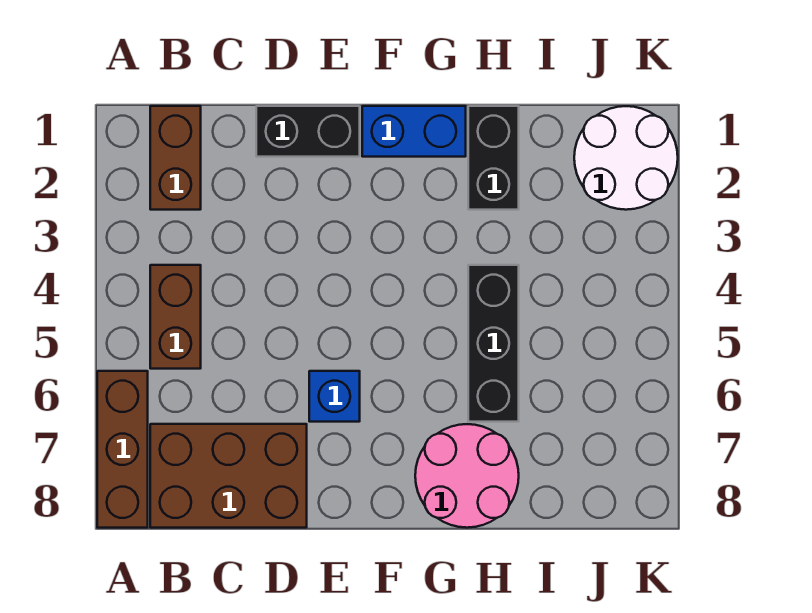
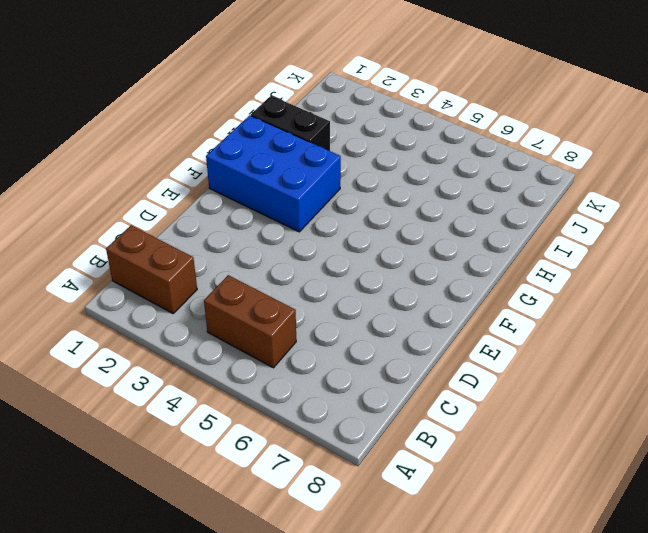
blue brick F1:G3 level 1 -> blue brick F1:G1 level 1
none -> brown brick A6:A8 level 1
none -> brown brick B7:D8 level 1

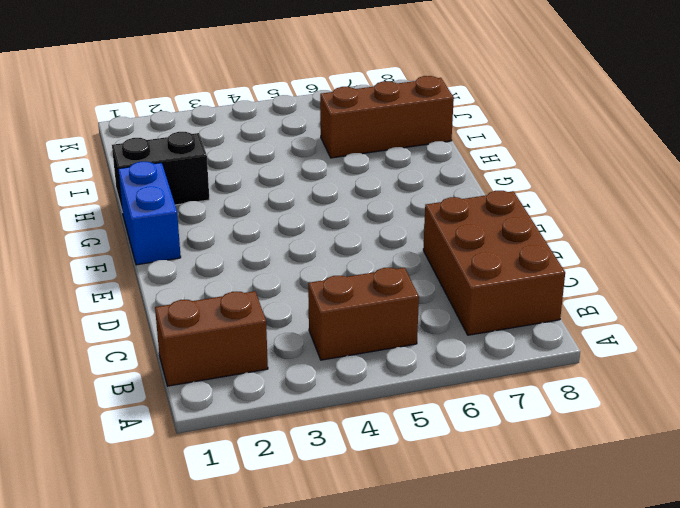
brown brick I6:I8 level 1 -> brown brick A6:A8 level 1
none -> black brick D1:E1 level 1
none -> blue brick E6 level 1

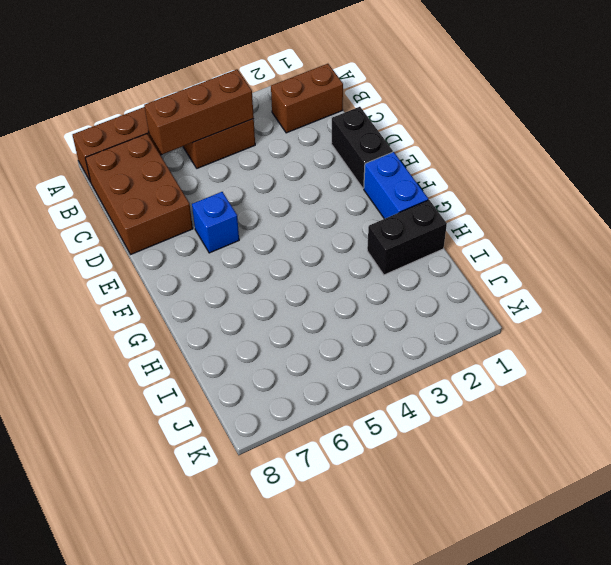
brown brick B4:B6 level 2 -> none
none -> pink round brick G7:H8 level 1
none -> black brick H4:H6 level 1

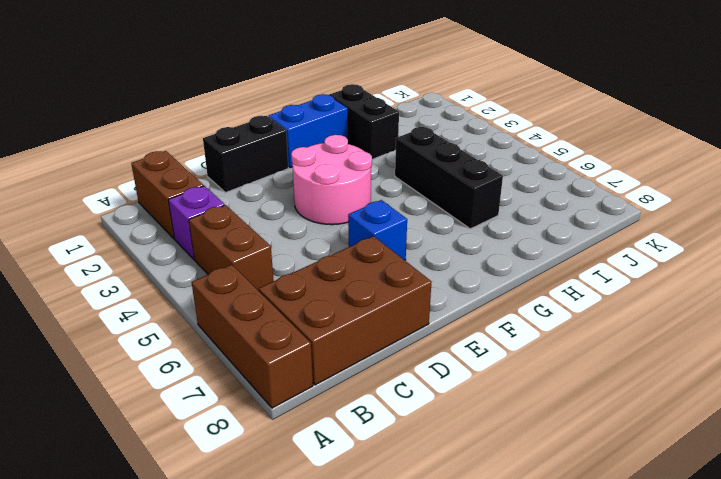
purple brick B3 level 1 -> none
pink round brick E3:F4 level 1 -> pink round brick G7:H8 level 1
none -> white round brick J1:K2 level 1

